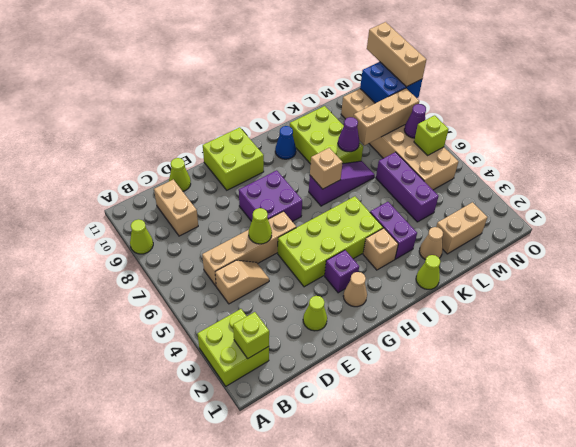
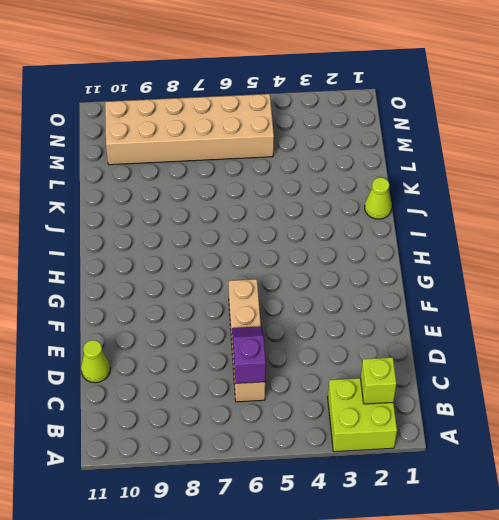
purple slope C6:D6 level 2 top C -> none
none -> lime cone A9 level 1
none -> tan slope C5:D5 level 1 top C
none -> tan brick C9:C10 level 1
none -> lime cone E2 level 1

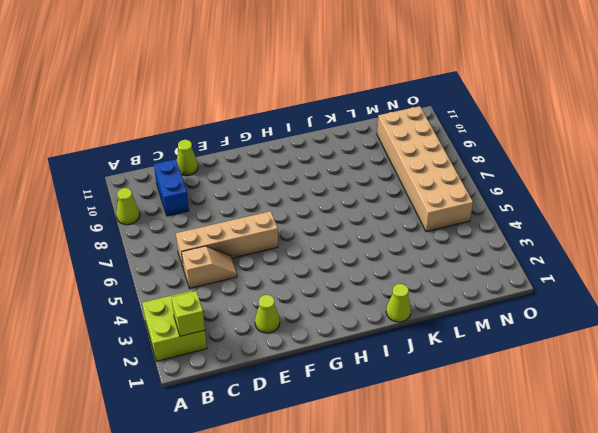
blue brick C9:C10 level 1 -> tan brick C9:C10 level 1
none -> lime brick F4:I5 level 1
none -> purple brick F7:G8 level 1
none -> lime brick F10:G11 level 1
none -> tan cone G2 level 1

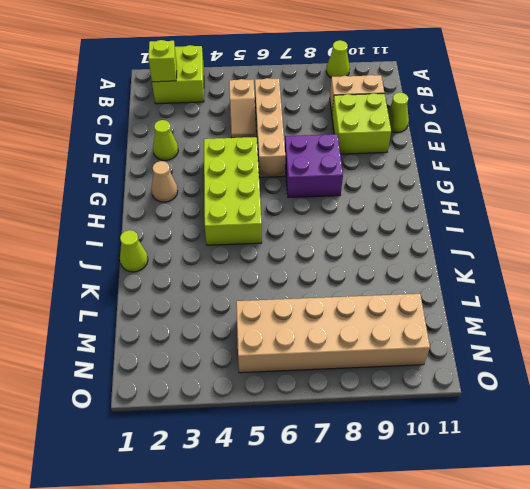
lime brick D9:E10 level 1 -> lime brick F10:G11 level 1
none -> purple brick G3 level 1
none -> tan brick I3 level 1
none -> purple slope I7:K7 level 1 top I
none -> blue cone I10 level 1

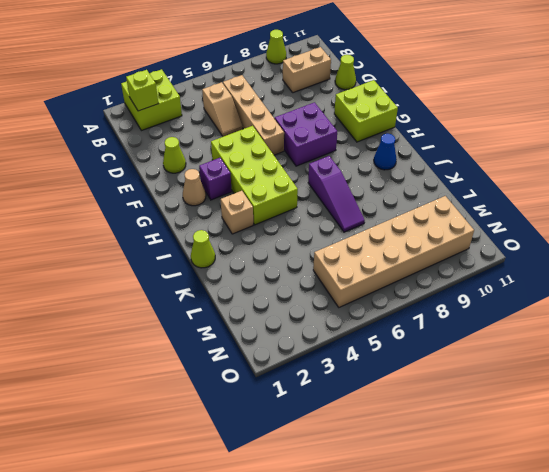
none -> purple brick J3:J4 level 1
none -> lime brick J8:K10 level 1
none -> tan cone K2 level 1
none -> tan brick L2:M2 level 1

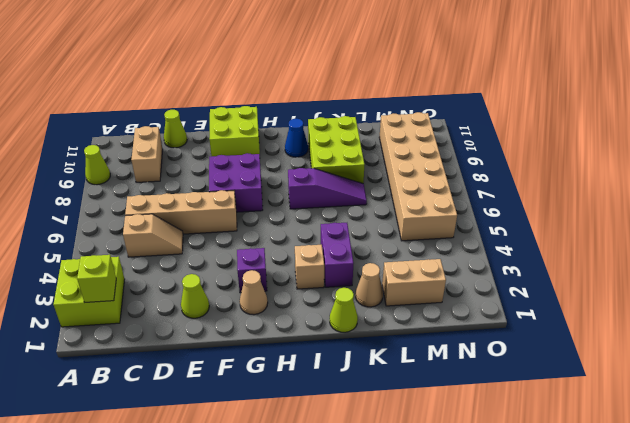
none -> lime brick F4:I5 level 1
none -> purple brick L4:L6 level 1
none -> lime cone E6 level 2
none -> tan brick I7 level 2

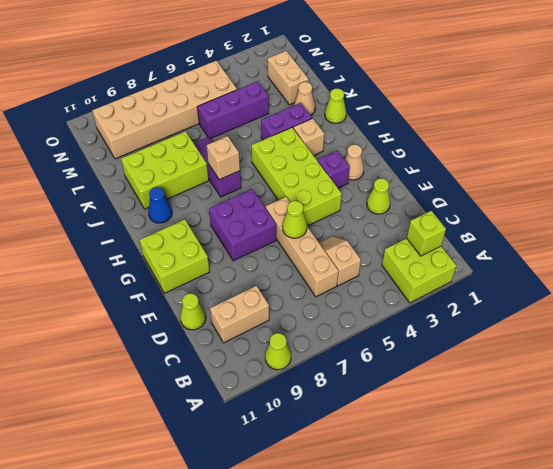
none -> purple cone K8 level 2
none -> tan brick L8:N8 level 2
none -> lime brick N6 level 2
none -> purple cone N7 level 2

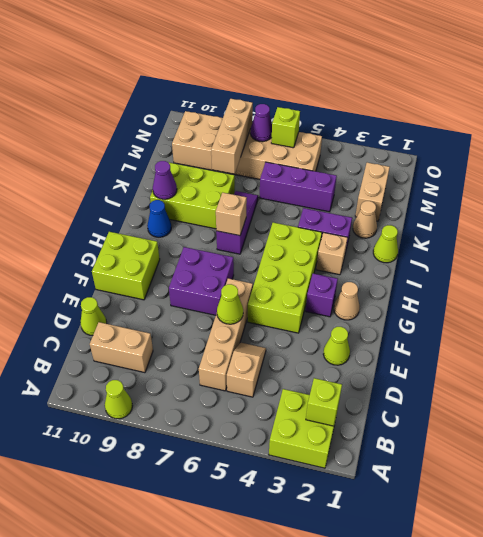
purple cone J10 level 2 -> purple cone K8 level 2
none -> blue brick N9:O10 level 2
none -> tan brick O9:O11 level 3

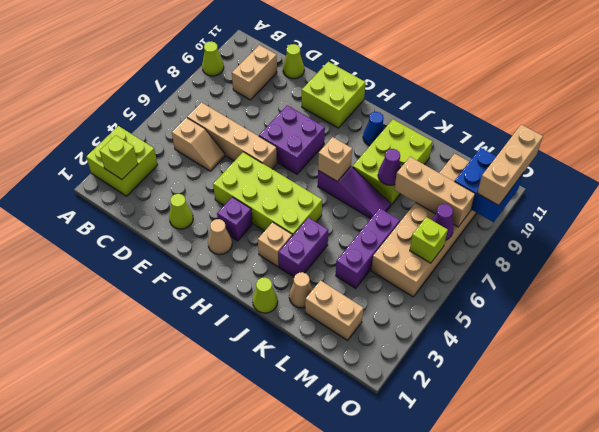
none -> lime cone E6 level 2

